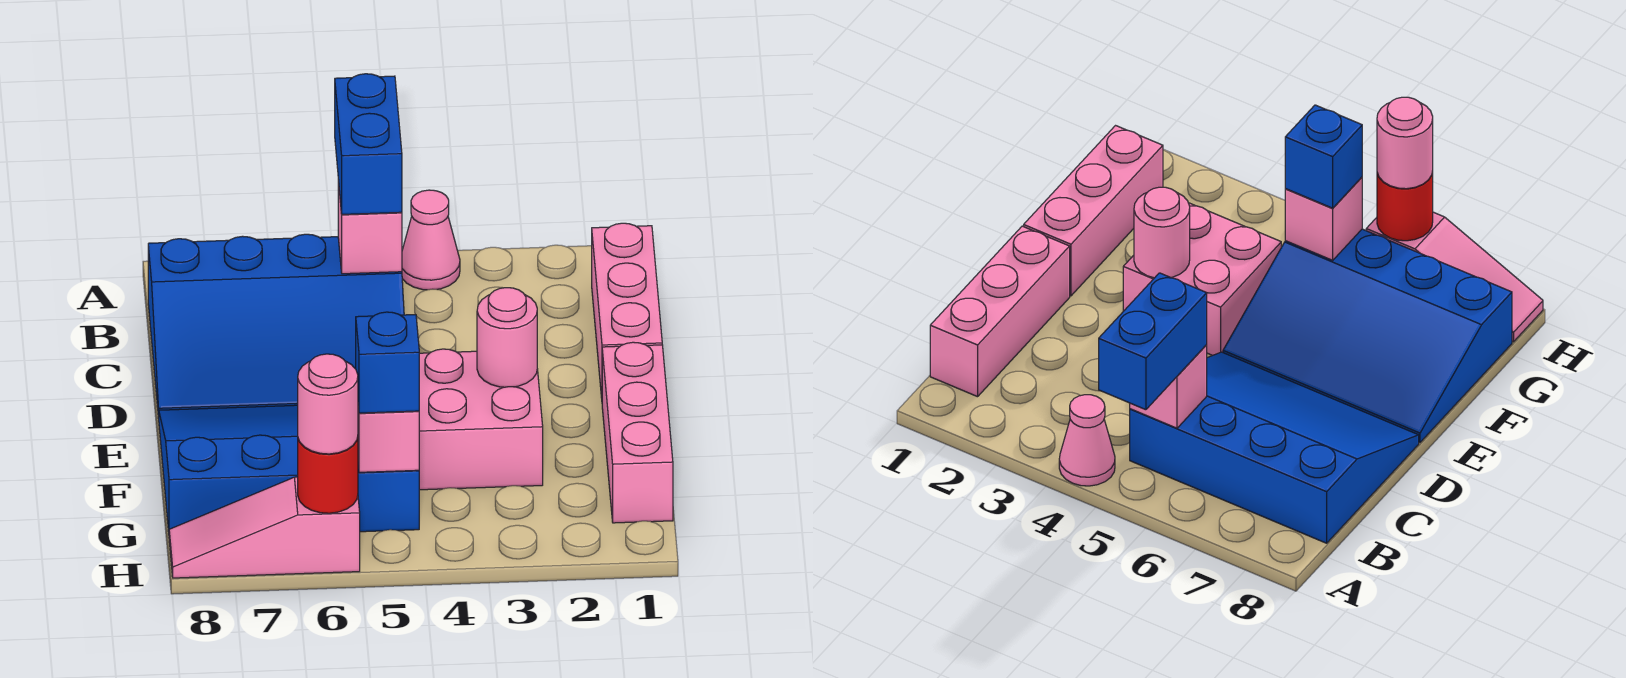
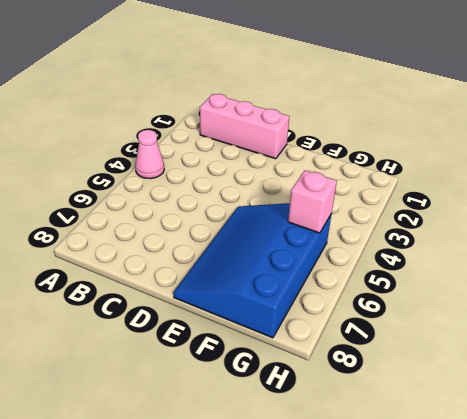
none -> blue slope B5:D8 level 1 top B
none -> pink brick E1:G1 level 1
none -> pink brick E3:F4 level 1

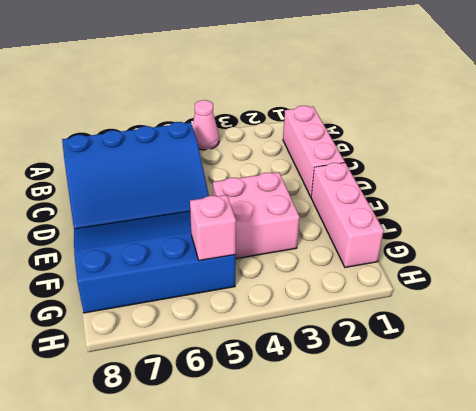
none -> pink slope H6:H8 level 1 top 6
none -> pink brick B5 level 2
none -> pink round brick E3 level 2

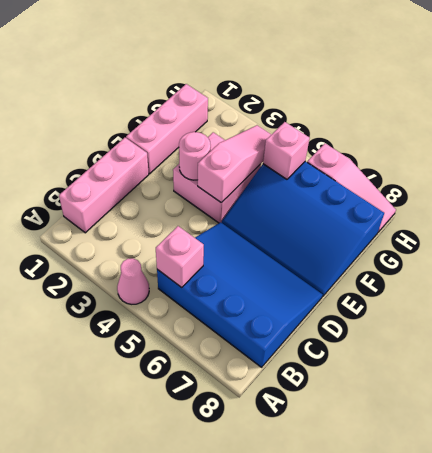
pink slope E4:G4 level 2 top E -> none
none -> red round brick H6 level 2
none -> blue brick A5:B5 level 3
none -> blue brick G5 level 3

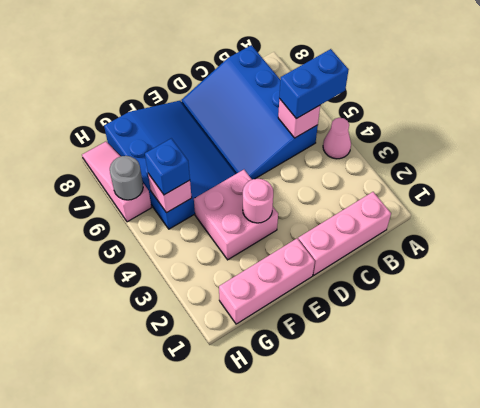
grey round brick H6 level 2 -> red round brick H6 level 2
none -> pink round brick H6 level 3

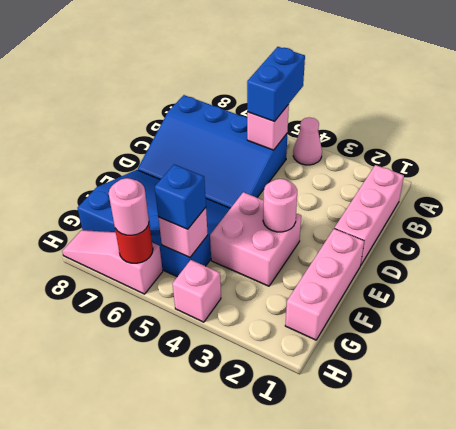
pink brick H4 level 1 -> none

